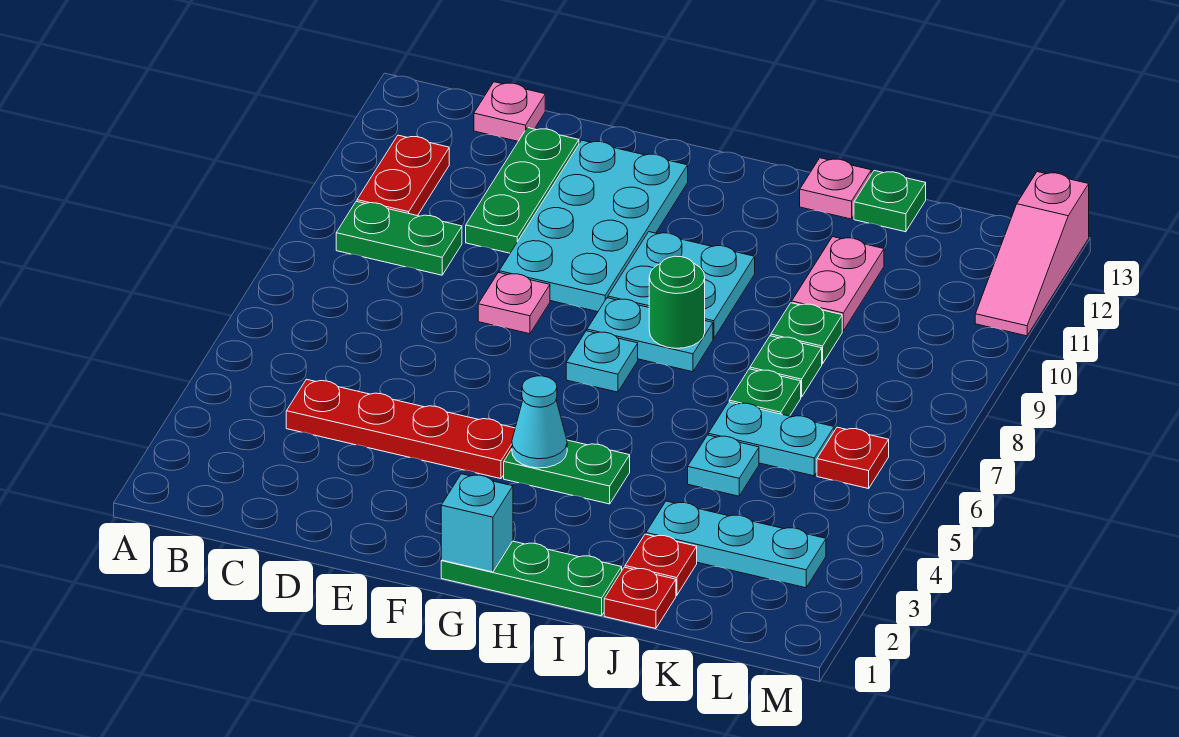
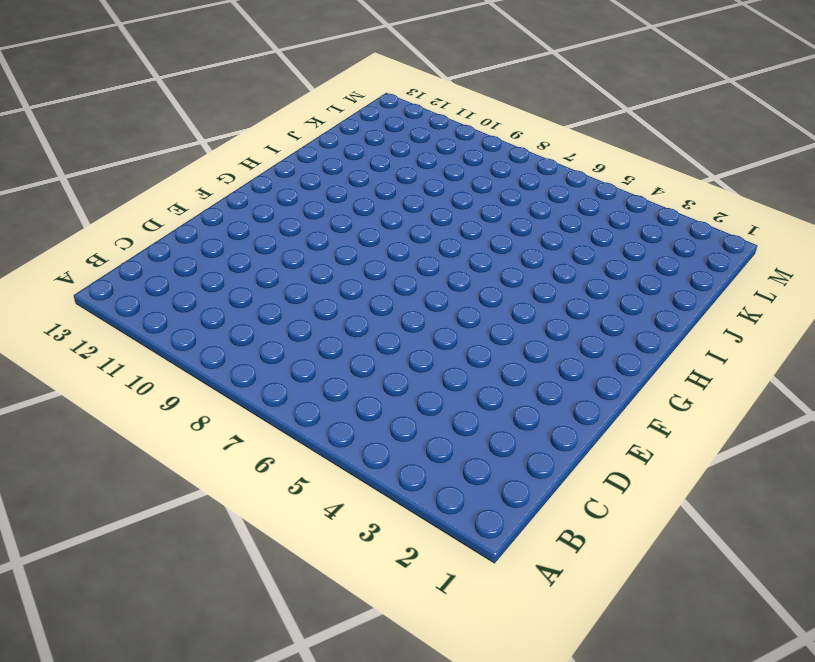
none -> green plate B9:C9 level 1
none -> red plate B10:B11 level 1
none -> red plate C4:F4 level 1

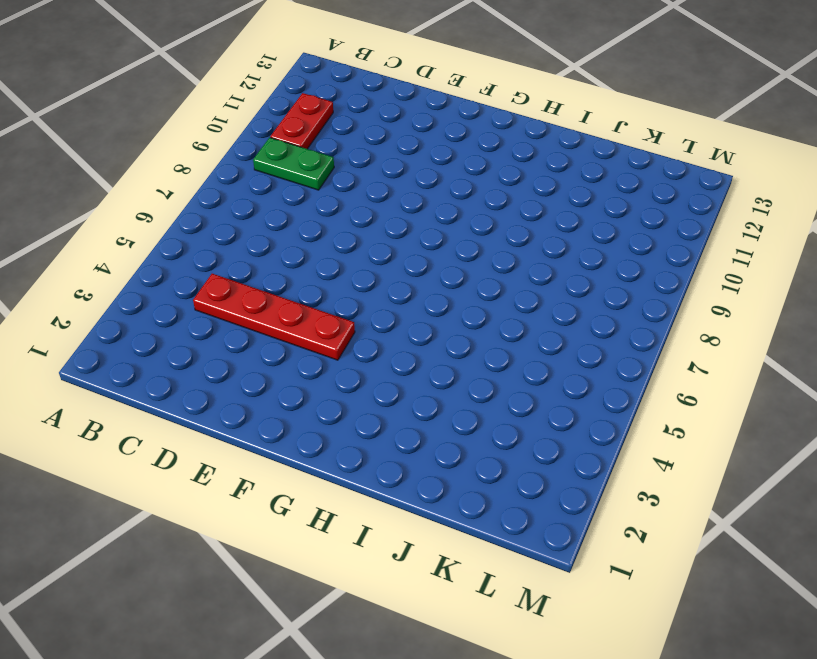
none -> pink plate C13 level 1
none -> green plate D10:D12 level 1
none -> pink plate E8 level 1

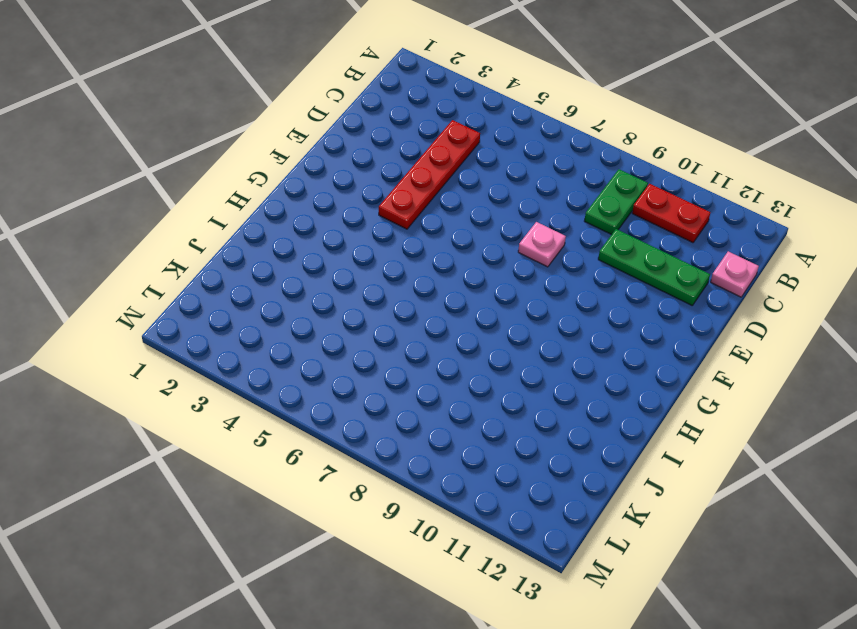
none -> cyan plate E9:F12 level 1
none -> green plate G1:I1 level 1
none -> green plate G4:H4 level 1

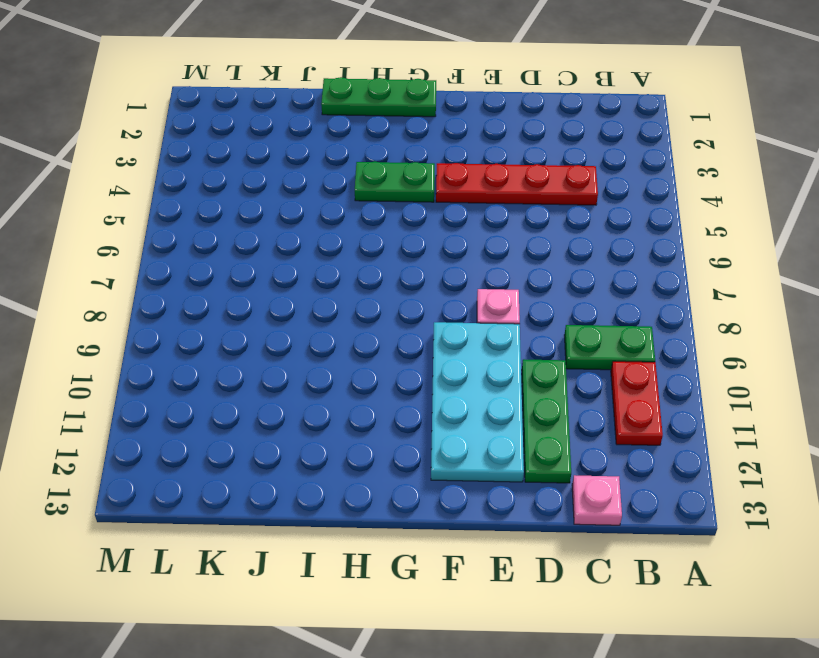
none -> cyan plate G7 level 1
none -> cyan plate G8:H8 level 1
none -> cyan plate G9:H10 level 1

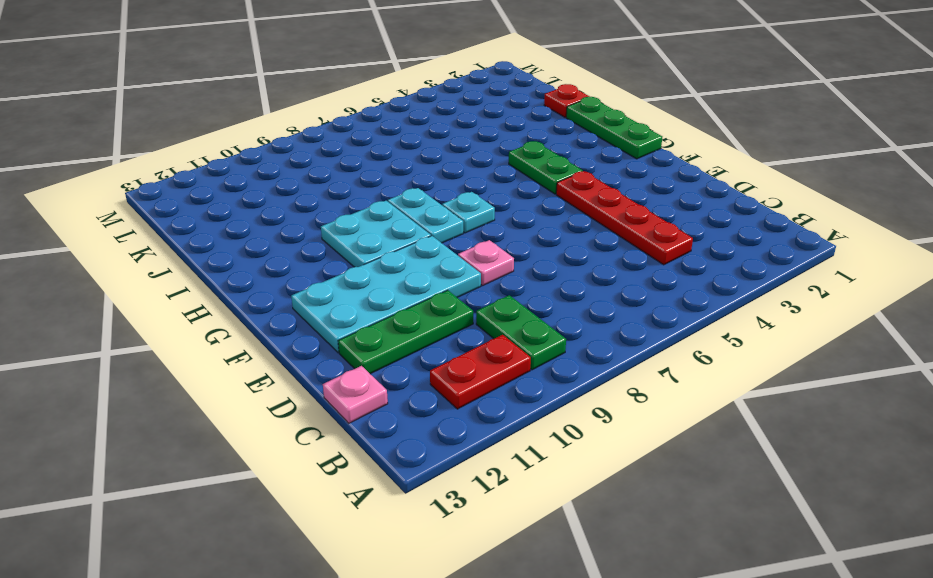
none -> pink plate I13 level 1
none -> red plate J2 level 1
none -> cyan plate J3:L3 level 1

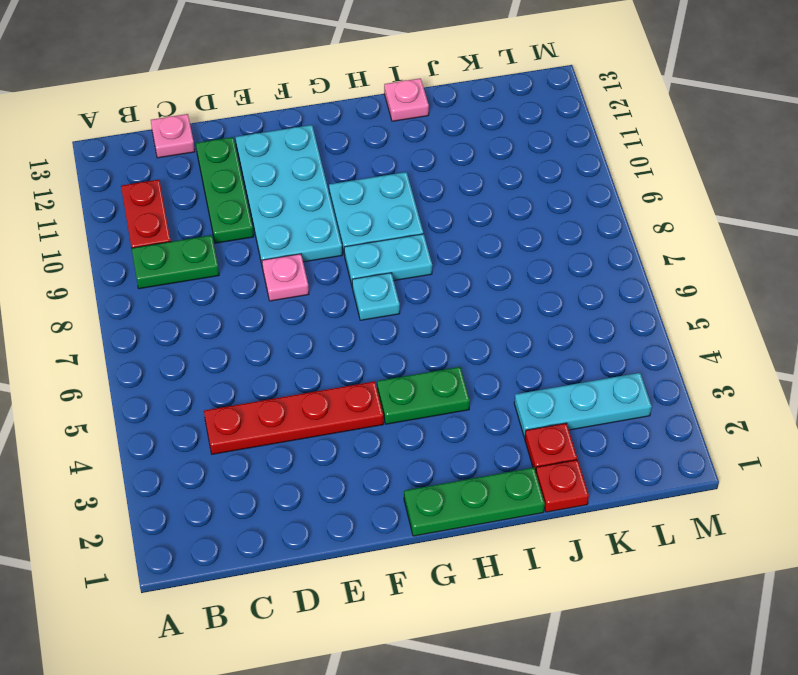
none -> cyan plate J5 level 1
none -> cyan plate J6:K6 level 1
none -> green plate J7 level 1

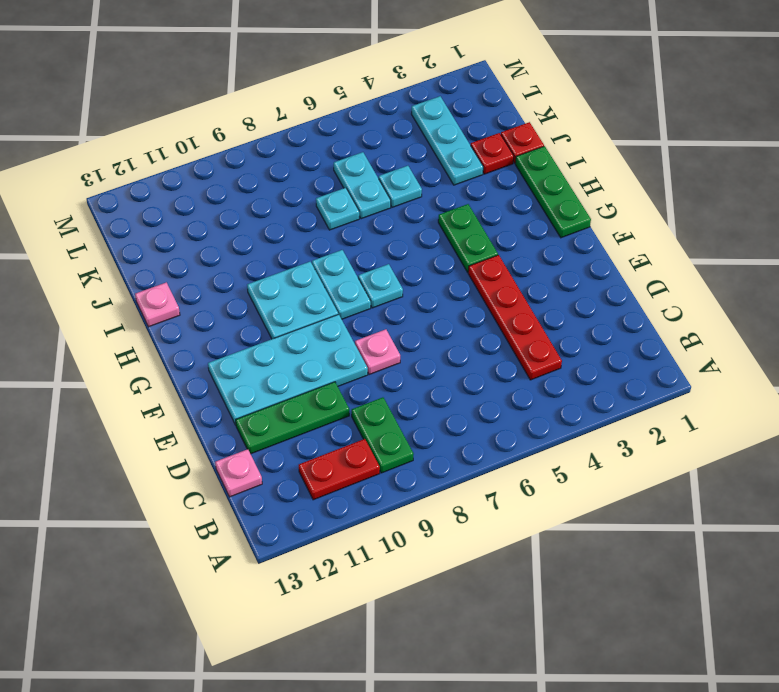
cyan plate J7 level 1 -> green plate J7 level 1
none -> green plate J8 level 1
none -> green plate J9 level 1
none -> pink plate J10:J11 level 1

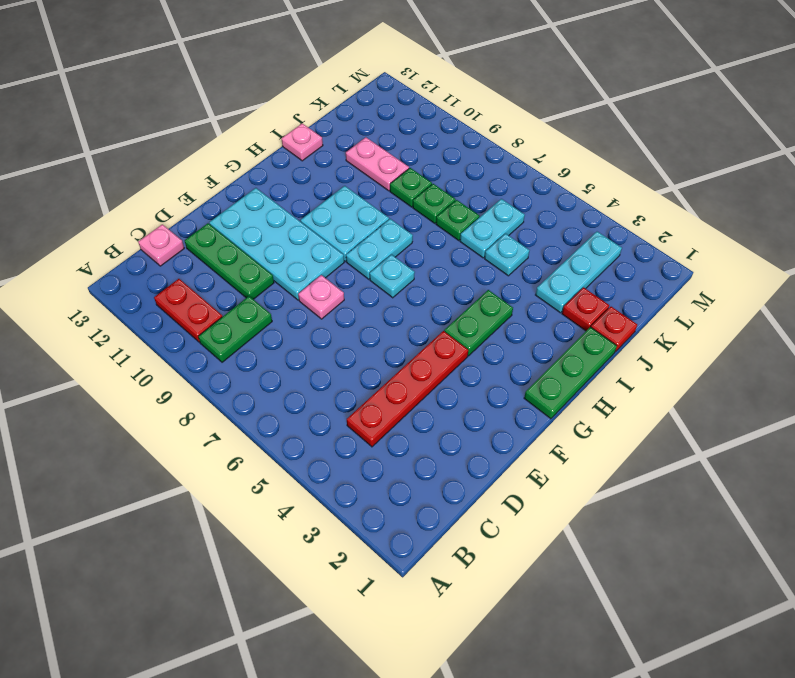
none -> green plate J13 level 1
none -> red plate L6 level 1
none -> pink slope M11:M13 level 1 top 13

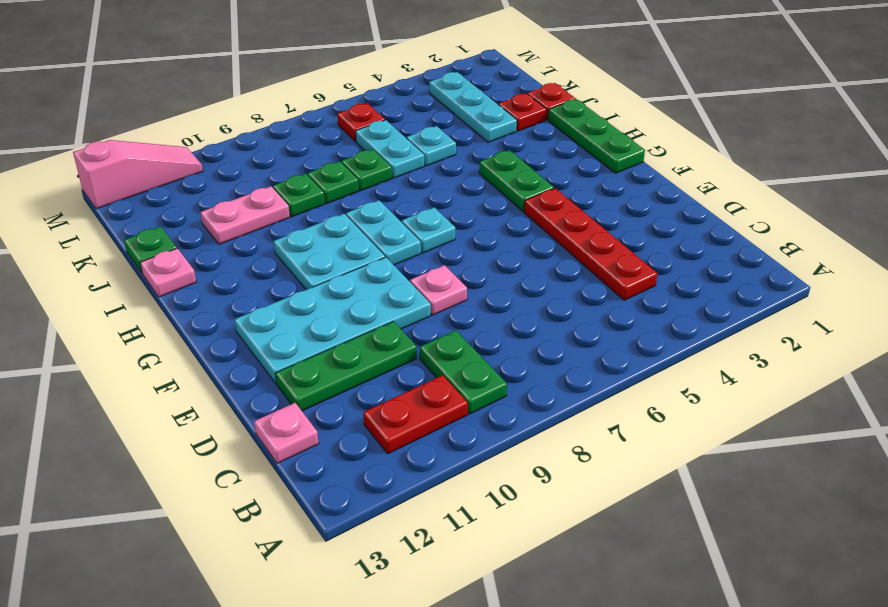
none -> cyan brick G1 level 2
none -> cyan cone G4 level 2
none -> green round brick H8 level 2

